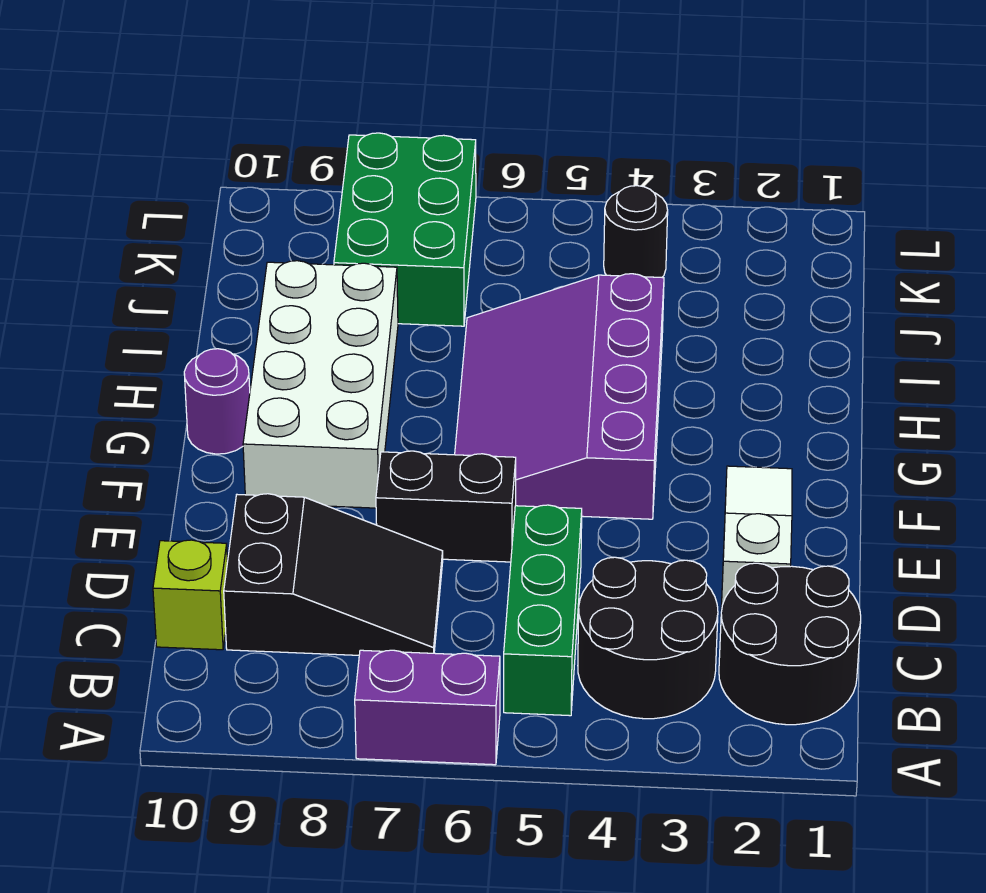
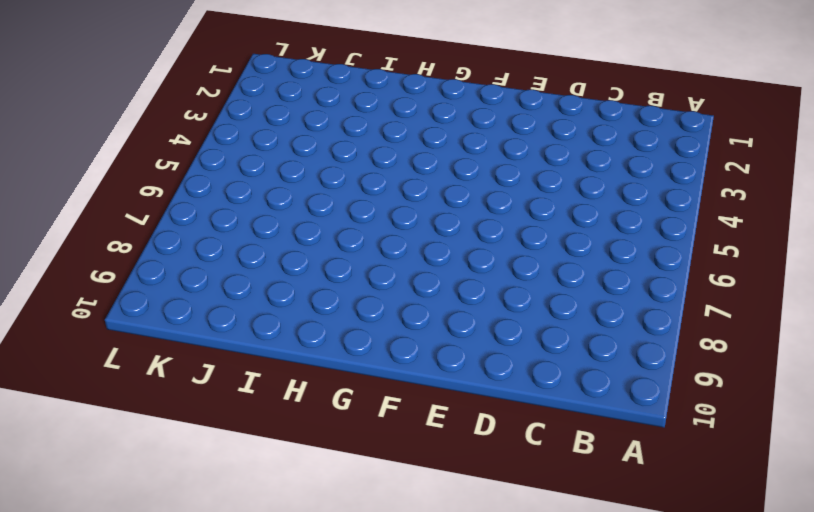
none -> purple brick A6:A7 level 1
none -> black round brick B1:C2 level 1
none -> black round brick B3:C4 level 1

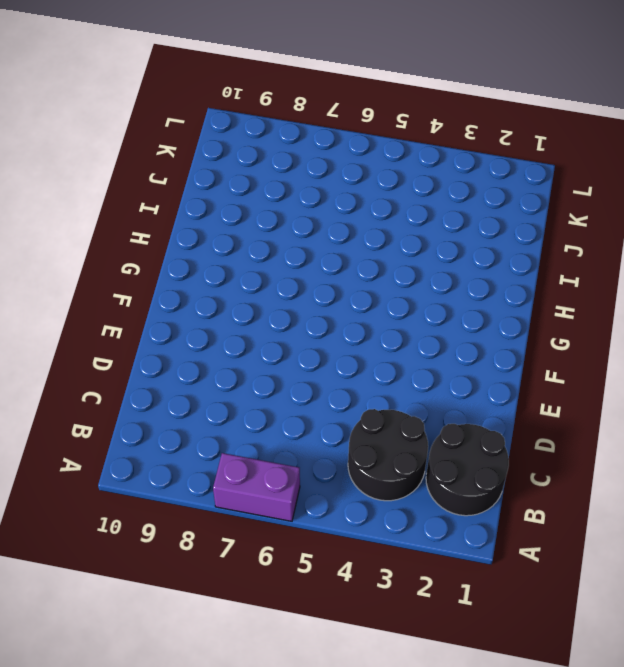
none -> green brick B5:D5 level 1
none -> black slope C7:D9 level 1 top 9
none -> lime brick C10 level 1

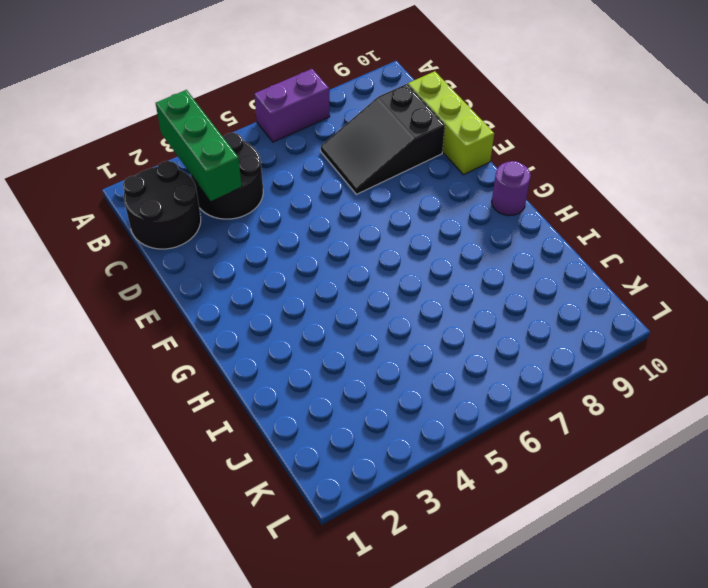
green brick A3:C3 level 2 -> green brick B5:D5 level 1
lime brick C10:E10 level 1 -> lime brick C10 level 1
none -> white slope D2:F2 level 1 top D
none -> black brick E6:E7 level 1
none -> purple slope F4:I6 level 1 top 4

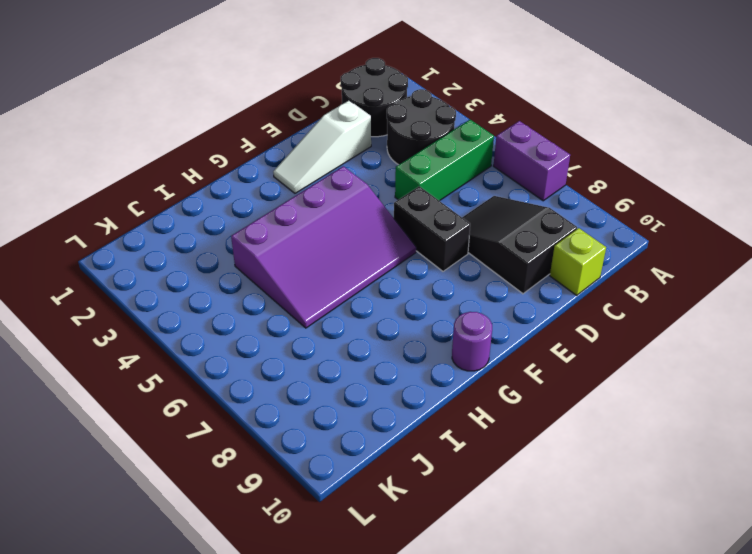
none -> white brick F8:I9 level 1
none -> green brick J7:L8 level 1
none -> black round brick K4 level 1

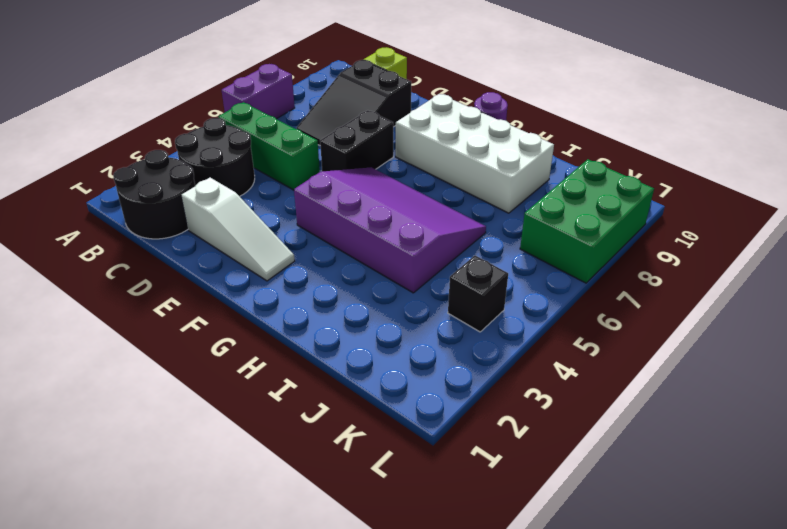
black brick K4 level 1 -> black round brick K4 level 1
green brick K7:L9 level 1 -> green brick J7:L8 level 1

